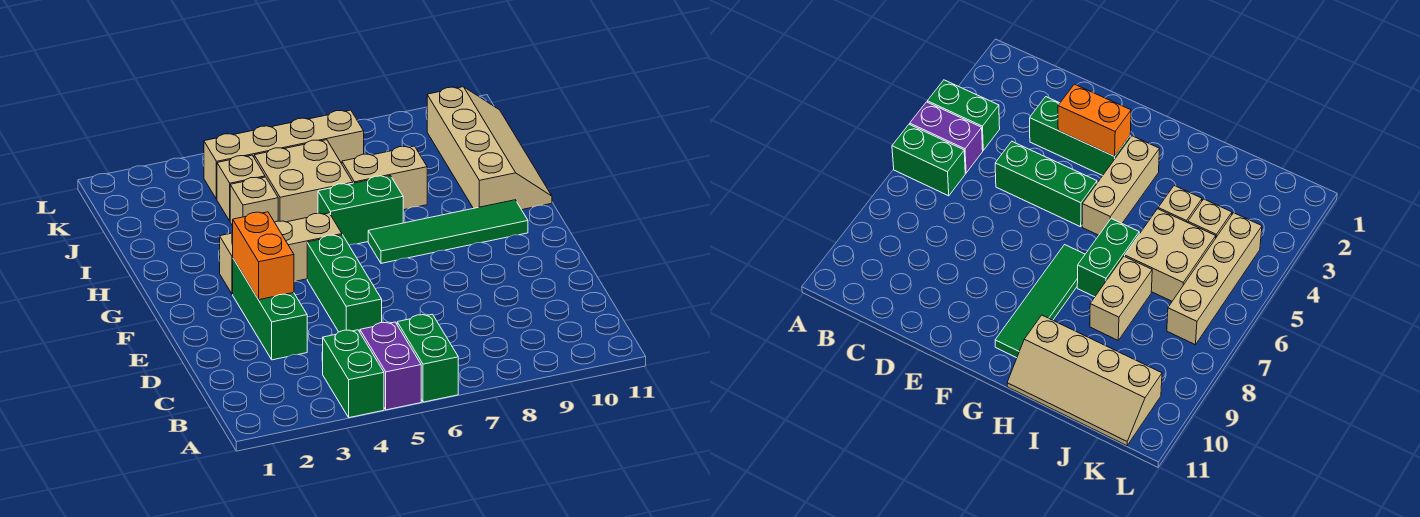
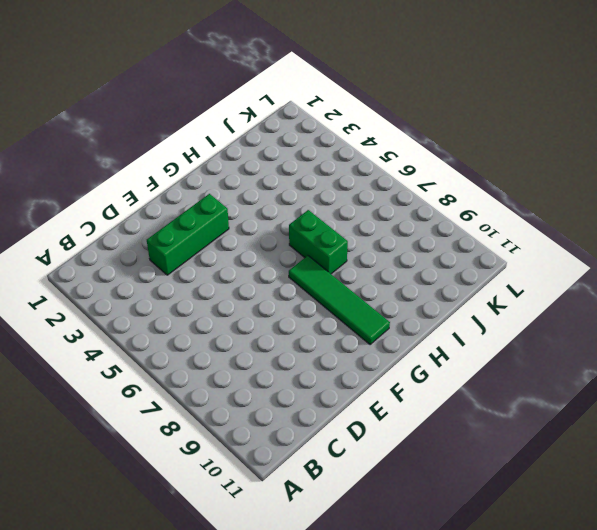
none -> green brick A4:B4 level 1
none -> purple brick A5:B5 level 1
none -> green brick A6:B6 level 1

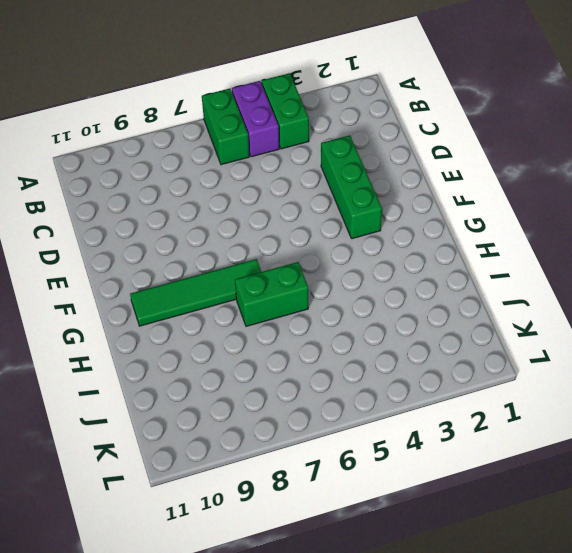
none -> green brick D5:F5 level 1
none -> tan brick G3:G5 level 1
none -> tan slope H10:K11 level 1 top 10

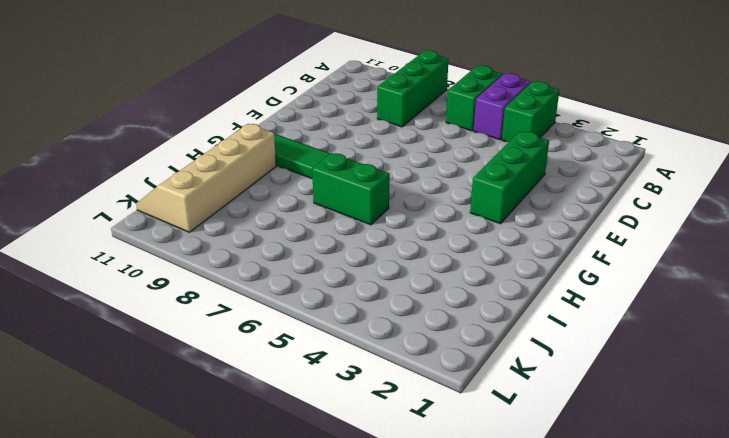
green brick A8:C8 level 1 -> green brick D5:F5 level 1
none -> tan brick G3:G5 level 1
none -> tan brick I4 level 1
none -> tan brick I5:J6 level 1

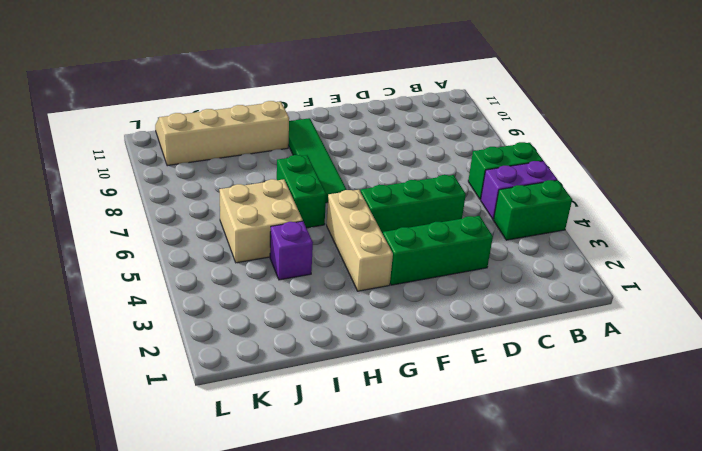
purple brick I4 level 1 -> tan brick I4 level 1
none -> tan brick I7:I8 level 1
none -> tan brick J4 level 1
none -> tan brick K4:K7 level 1

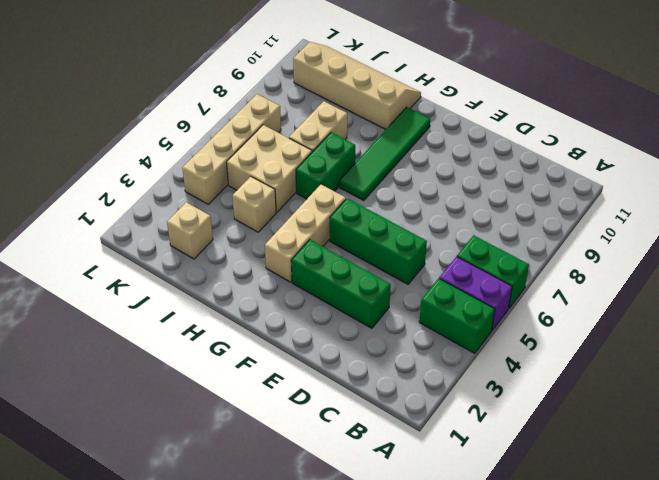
tan brick J2 level 1 -> tan brick J4 level 1
none -> orange brick E3:F3 level 2

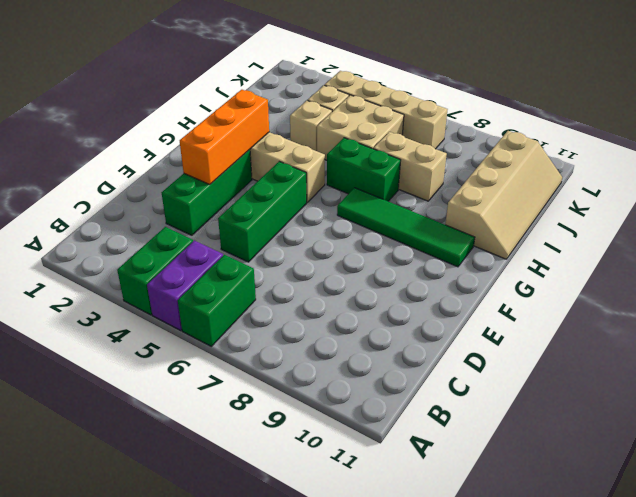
orange brick E3:G3 level 2 -> orange brick E3:F3 level 2

